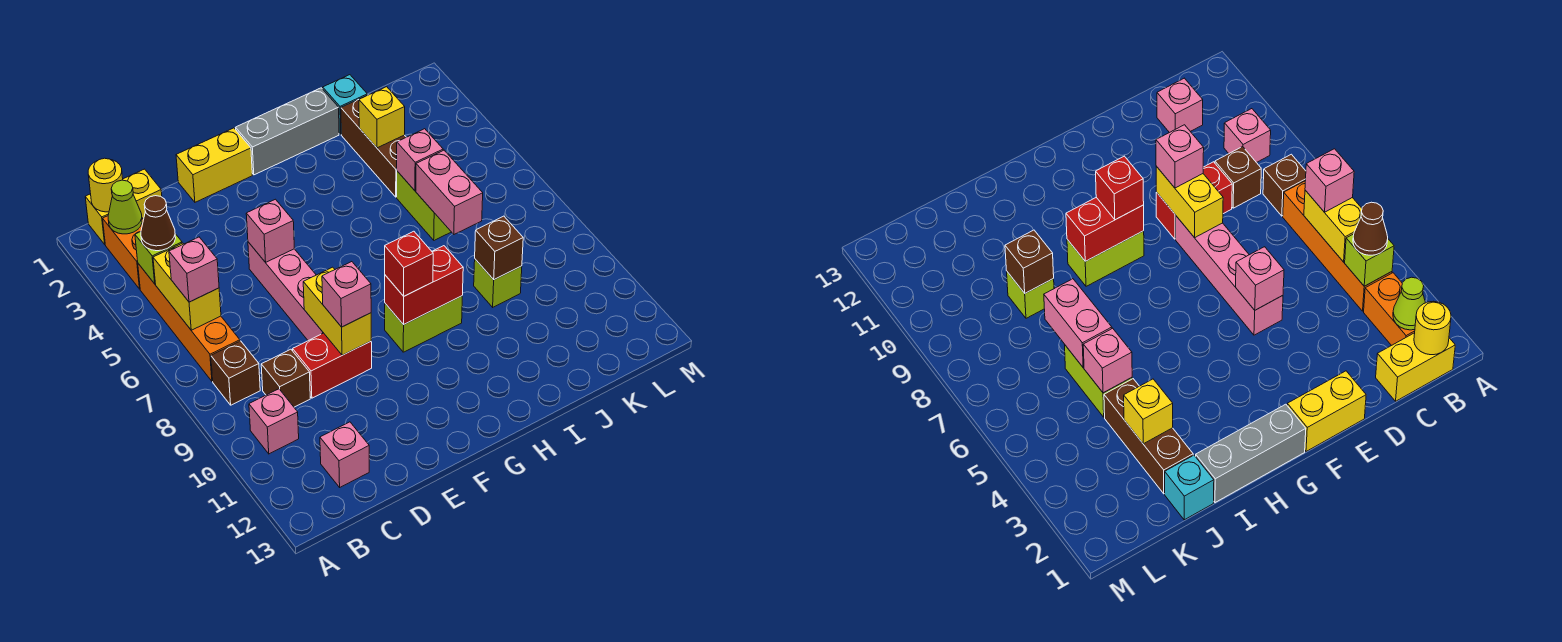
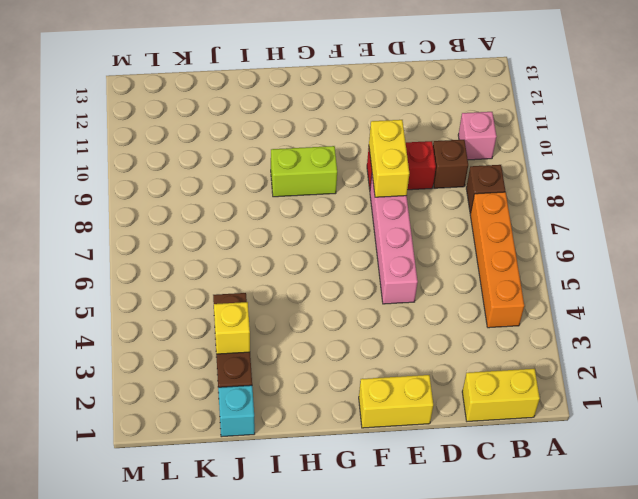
none -> orange brick B2:B3 level 1
none -> pink brick C12 level 1
none -> grey brick G1:I1 level 1
none -> lime brick J5:J6 level 1

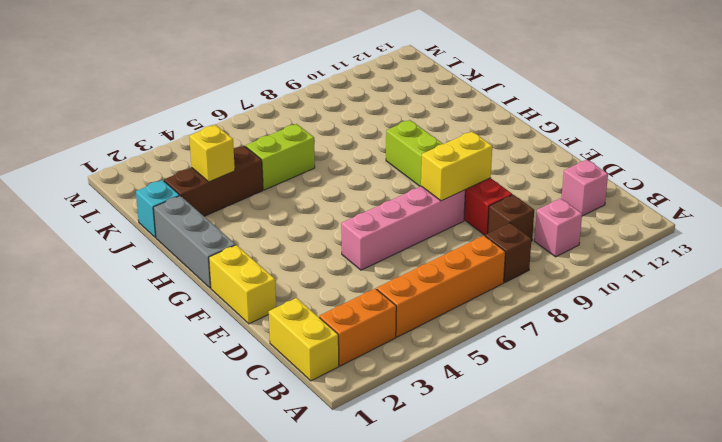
none -> lime brick J9 level 1
none -> yellow round brick B1 level 2
none -> lime cone B2 level 2
none -> lime brick B4 level 2

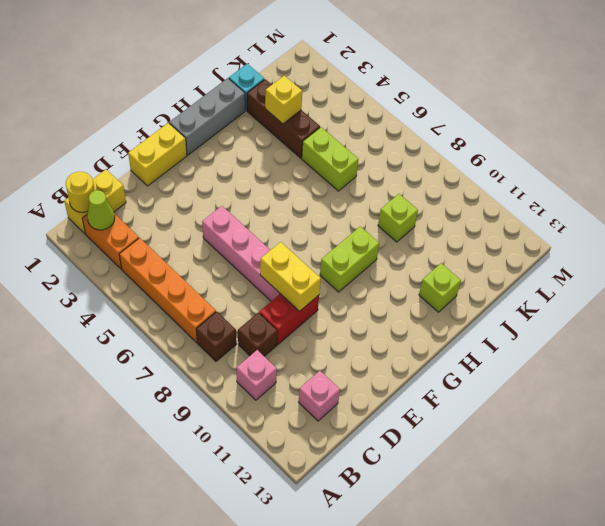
lime brick I12 level 1 -> lime brick B4 level 2
none -> yellow brick B5:B6 level 2
none -> pink brick E5 level 2
none -> red brick G9:H9 level 2
none -> pink brick J5 level 2

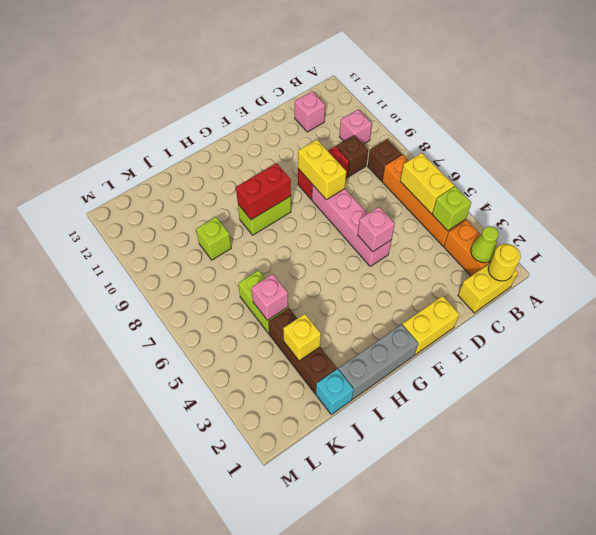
none -> pink brick J6:J7 level 2
none -> brown brick J9 level 2
none -> brown cone B4 level 3
none -> pink brick B6 level 3

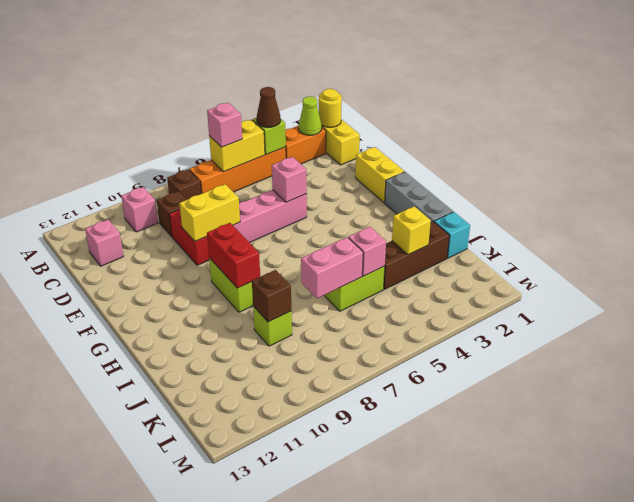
none -> pink brick E9 level 3
none -> red brick G9 level 3

